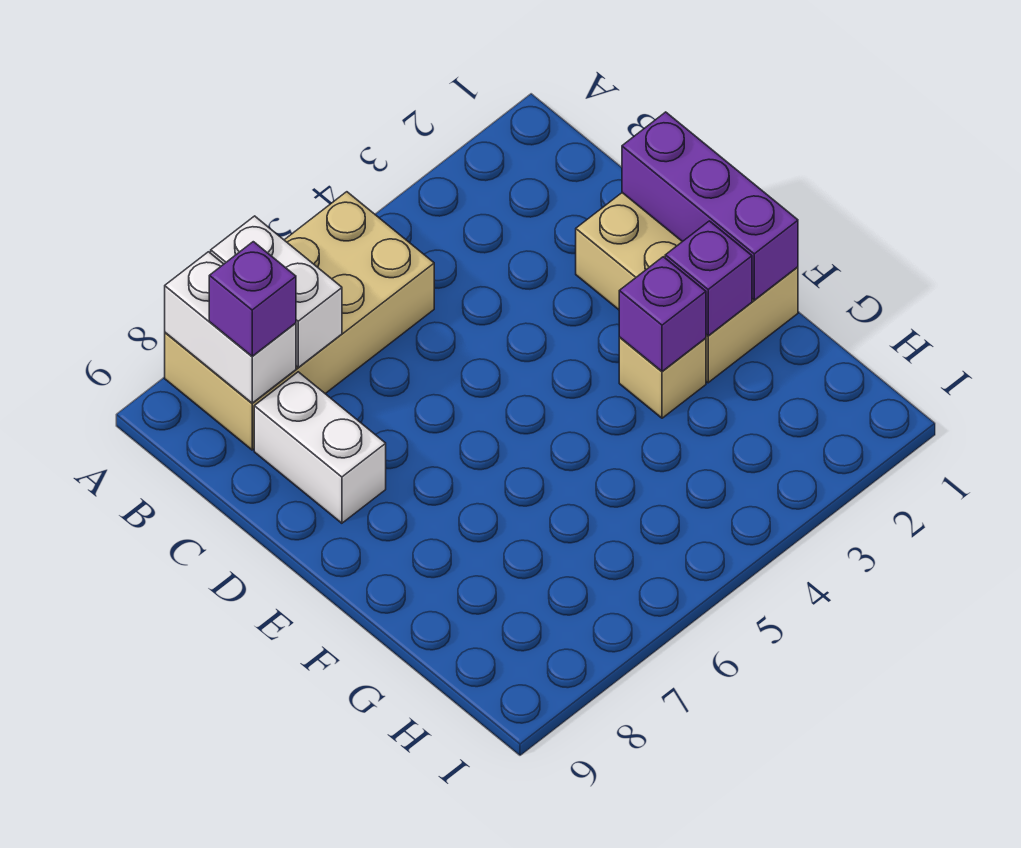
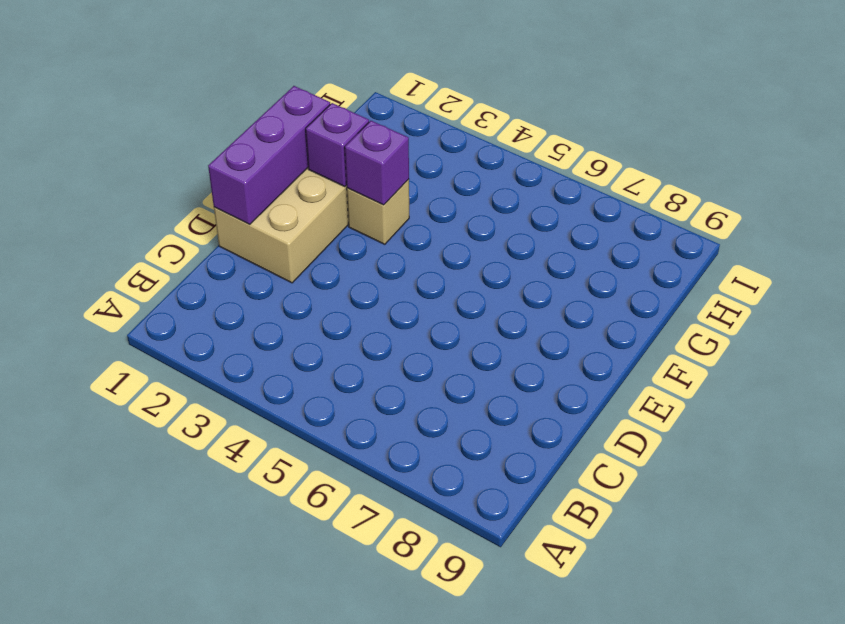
none -> tan brick A5:B8 level 1
none -> white brick C8:D8 level 1

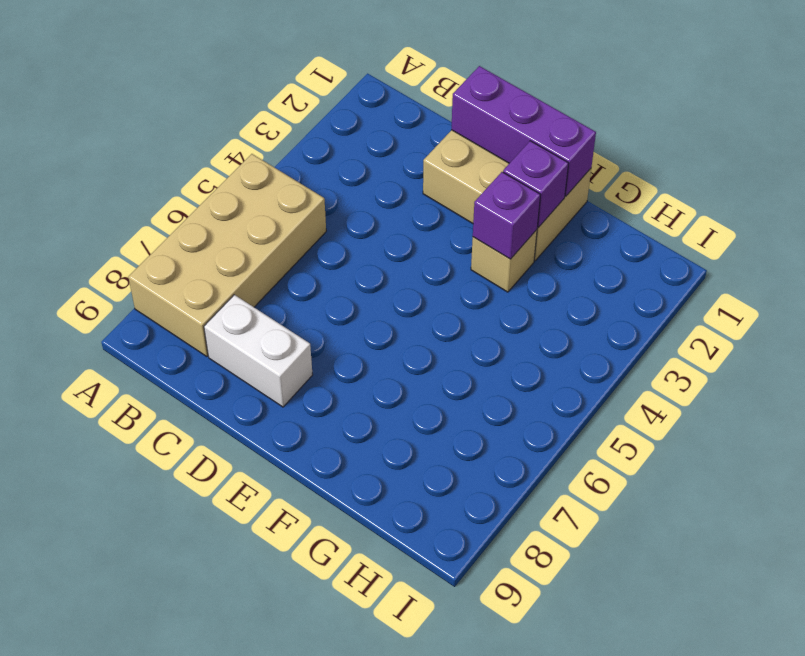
none -> white brick A7:B7 level 2
none -> white brick A8:B8 level 2

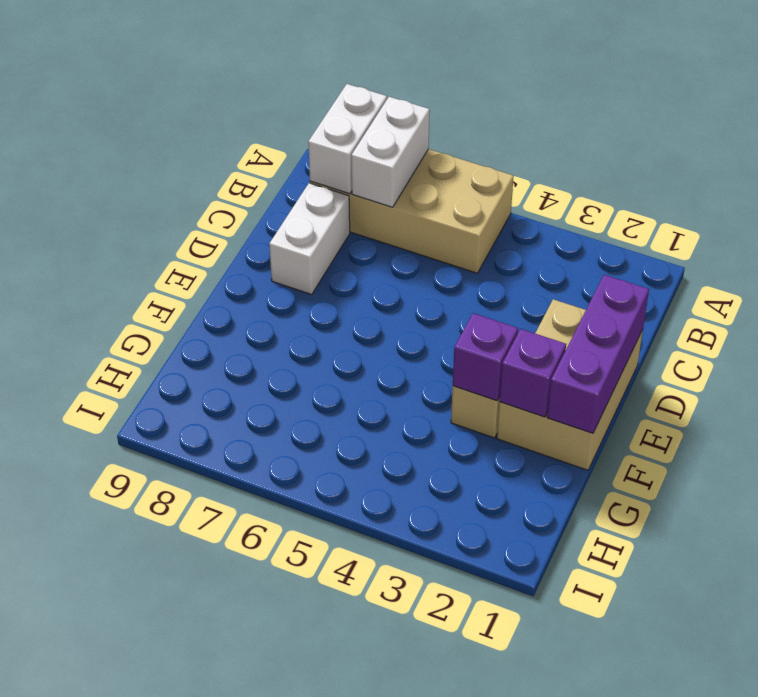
none -> purple brick B8 level 3

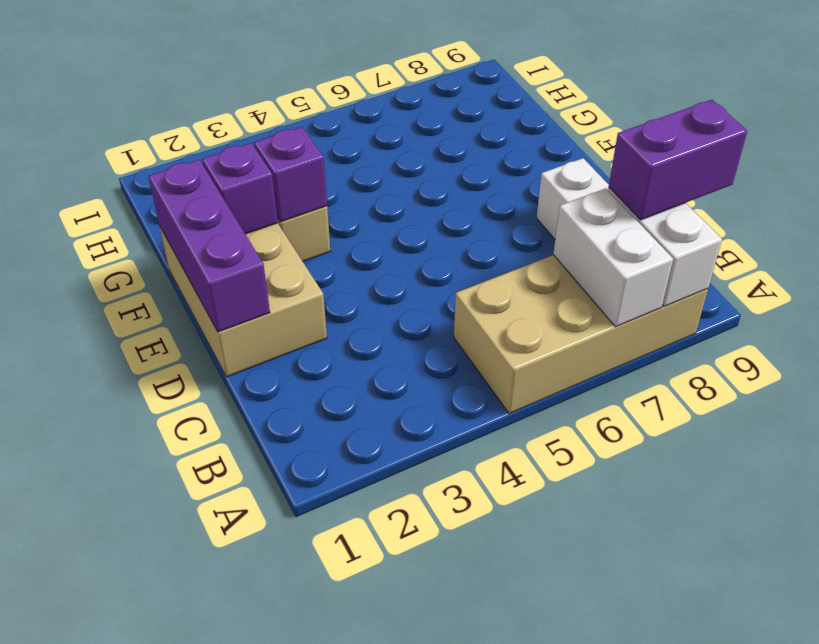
purple brick B8:B9 level 3 -> purple brick B8 level 3

